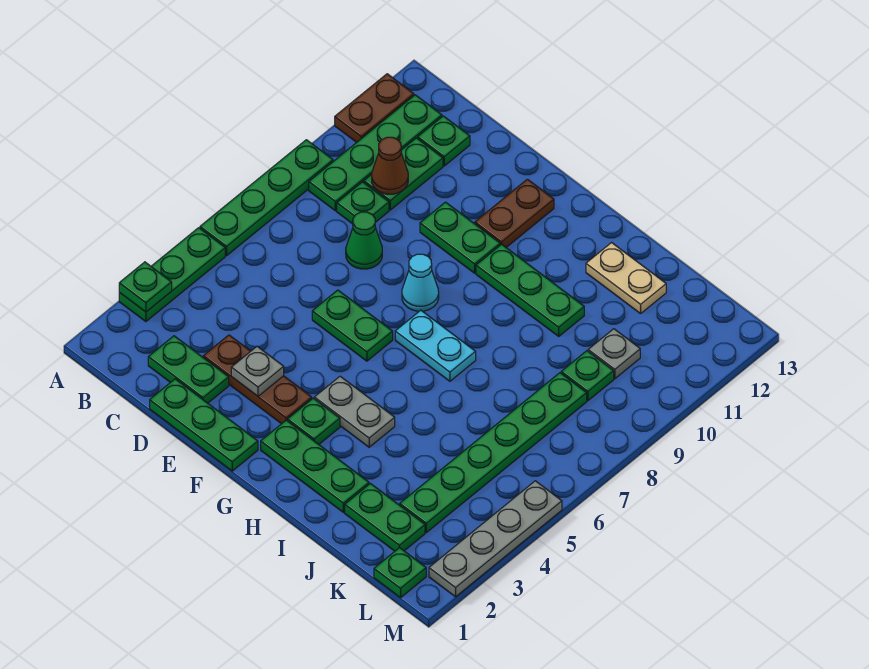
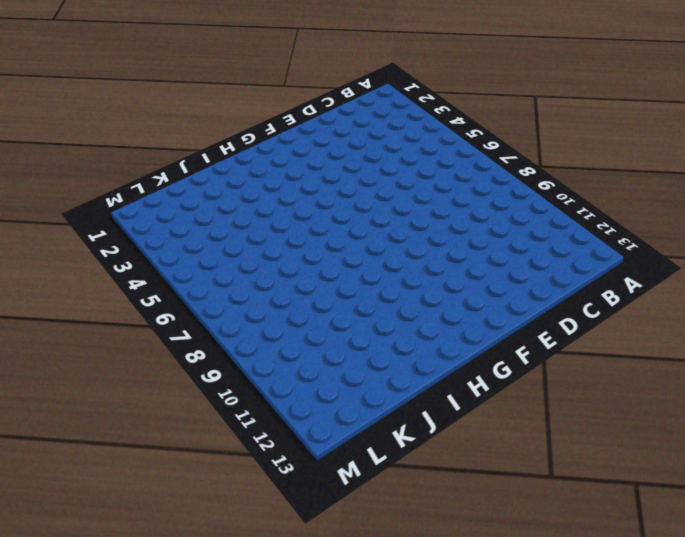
none -> green plate A3:A5 level 1
none -> green plate A6:A9 level 1
none -> brown plate A11:A12 level 1
none -> green plate B9:B12 level 1

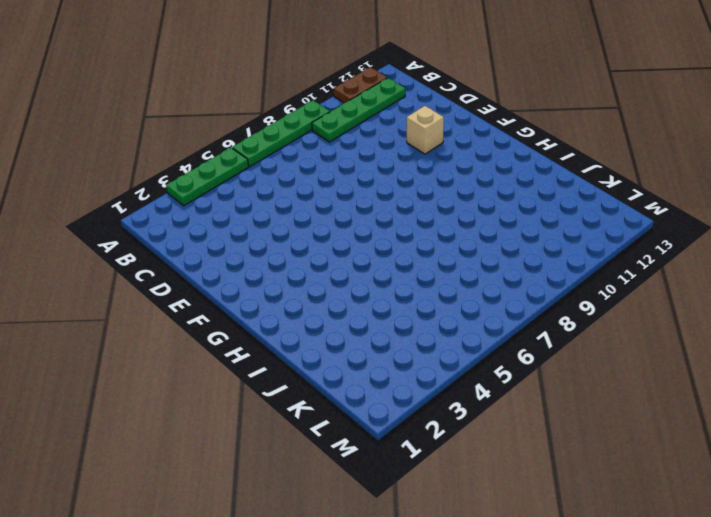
tan brick E11 level 1 -> none
none -> green plate C2:D2 level 1
none -> green plate C9 level 1
none -> green plate C10:C11 level 1
none -> green plate C12 level 1

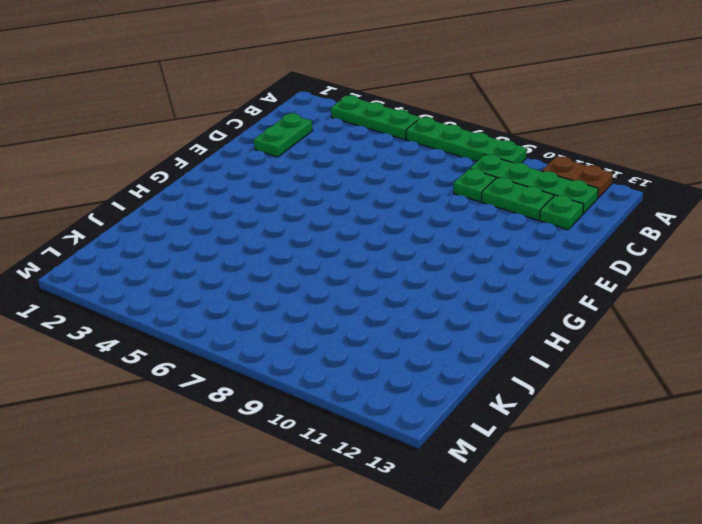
none -> green plate D1:F1 level 1
none -> brown plate D3:F3 level 1
none -> green cone D8 level 1
none -> green plate E6:F6 level 1

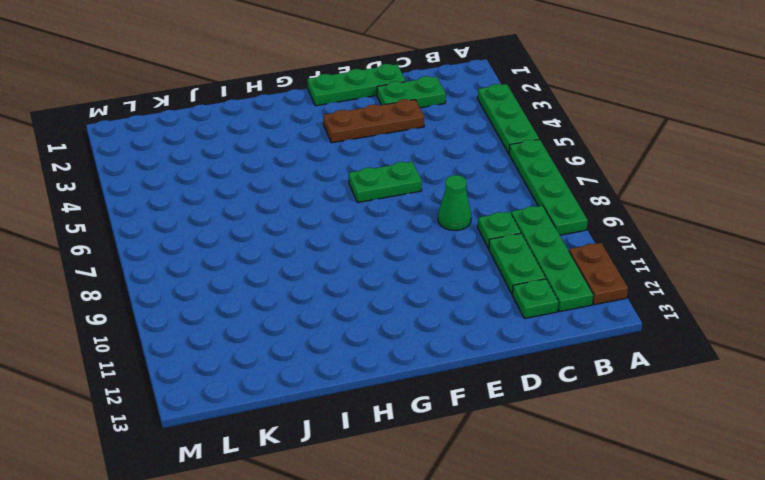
none -> green plate E10:F10 level 1
none -> cyan cone F8 level 1
none -> brown plate F11:F12 level 1
none -> green plate G2:I2 level 1

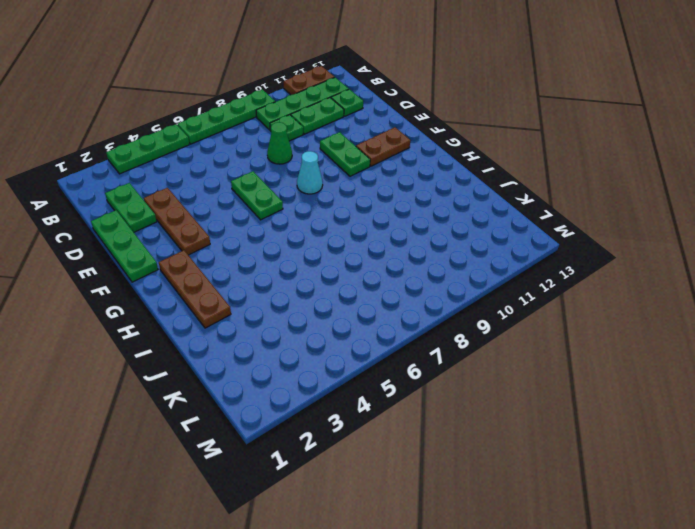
brown plate G2:I2 level 1 -> green plate G2:I2 level 1
none -> green plate G3 level 1
none -> grey plate G4:H4 level 1
none -> cyan plate G7:H7 level 1
none -> green plate G10:I10 level 1

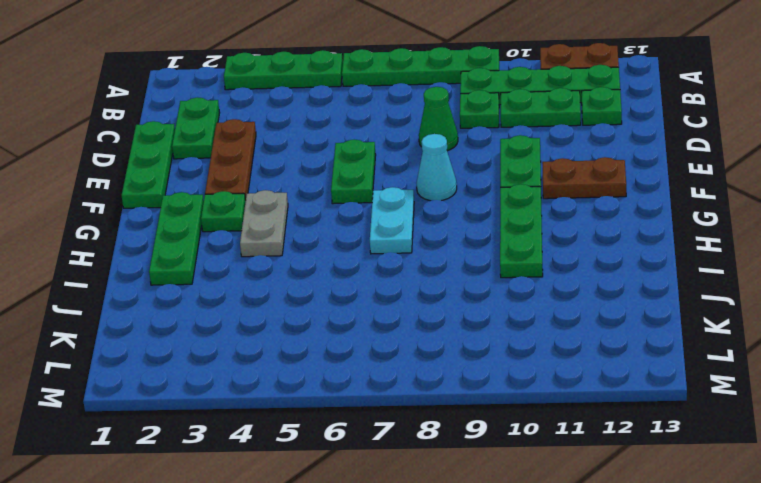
none -> tan plate I12:J12 level 1
none -> green plate J2:K2 level 1
none -> green plate K3:K8 level 1
none -> green plate K9 level 1

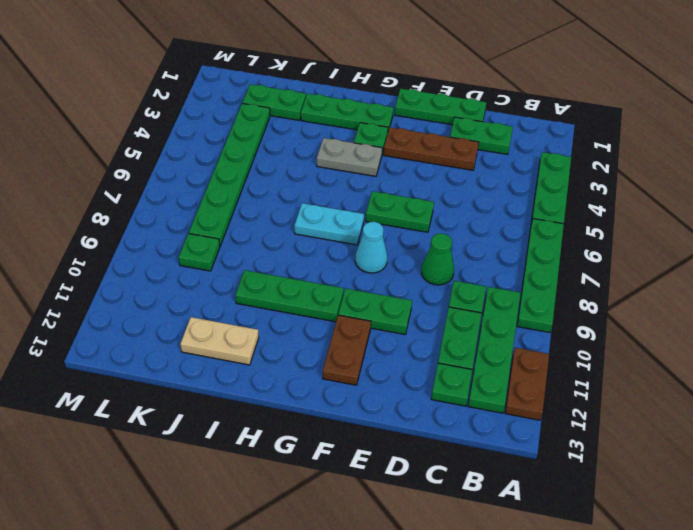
none -> grey plate K10 level 1
none -> green plate L1 level 1
none -> grey plate M2:M5 level 1
none -> green plate A3 level 2

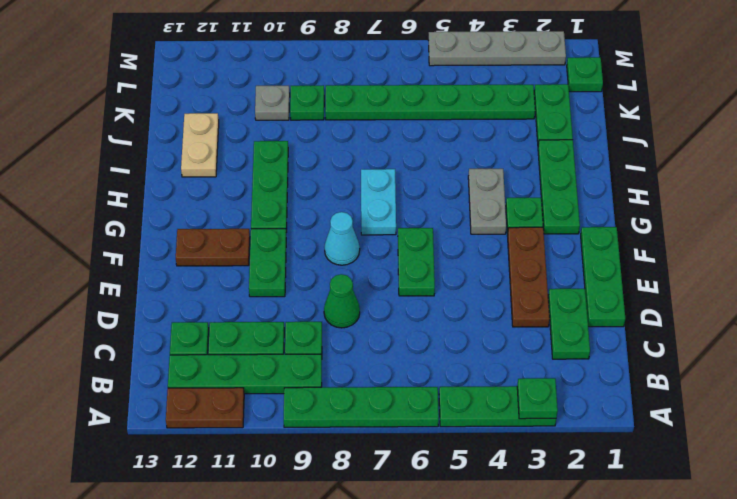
none -> brown cone C10 level 2
none -> grey plate E3 level 2

